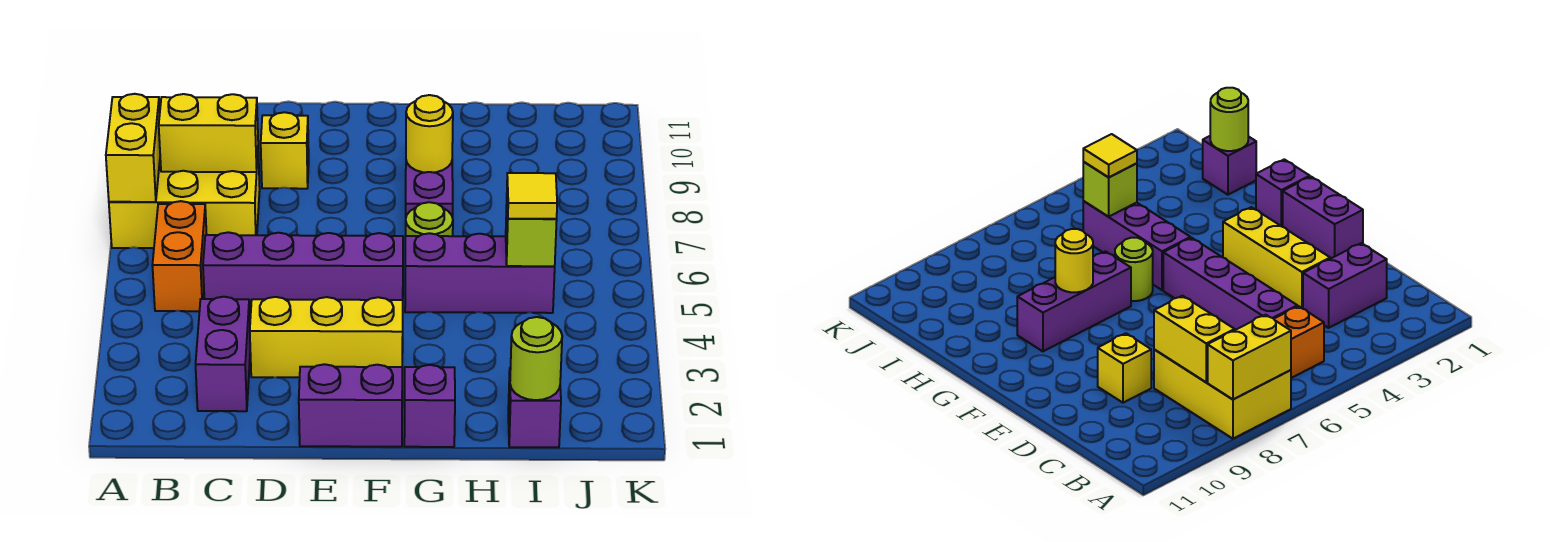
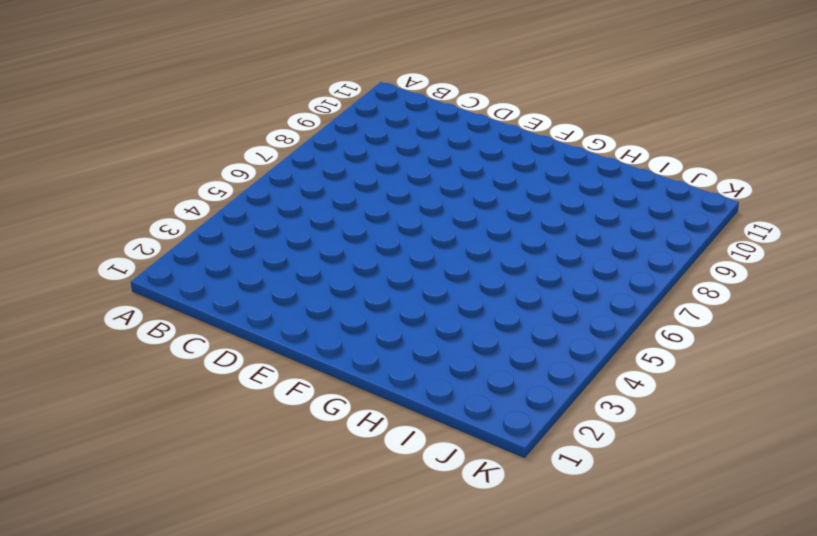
none -> yellow brick A7:C8 level 1
none -> orange brick B5:B6 level 1
none -> purple brick C2:C3 level 1

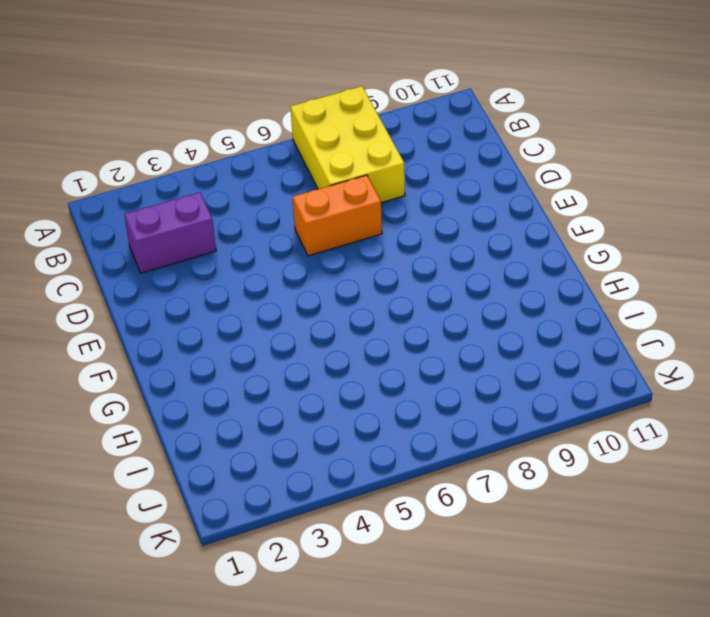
orange brick D6:D7 level 1 -> orange brick B5:B6 level 1
none -> purple brick C5:F5 level 1
none -> yellow brick D3:F3 level 1
none -> yellow brick D9 level 1

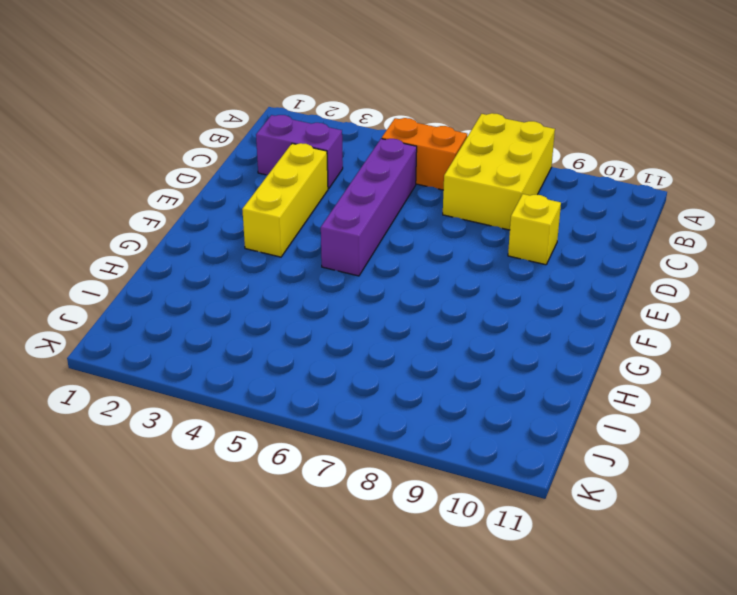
none -> purple brick E1:F1 level 1
none -> purple brick G1 level 1
none -> purple brick G5:I5 level 1

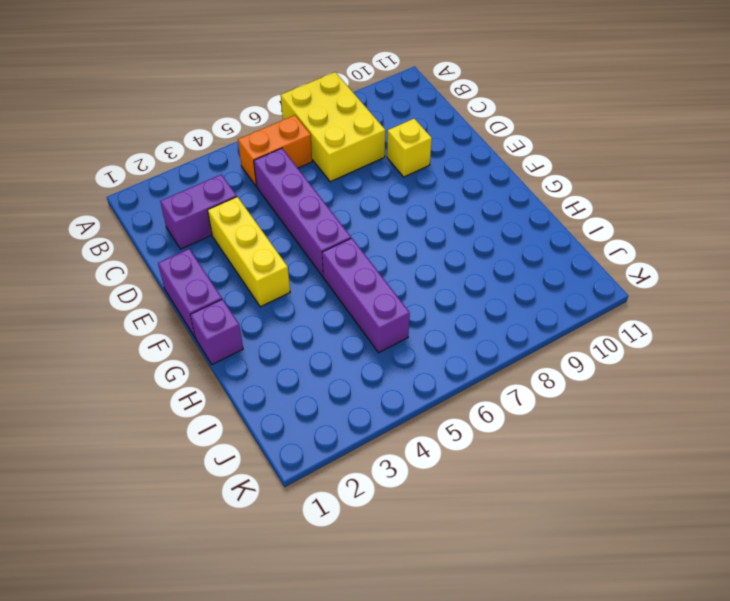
none -> lime round brick G6 level 1
none -> purple brick G7:G9 level 1
none -> purple brick I1 level 1

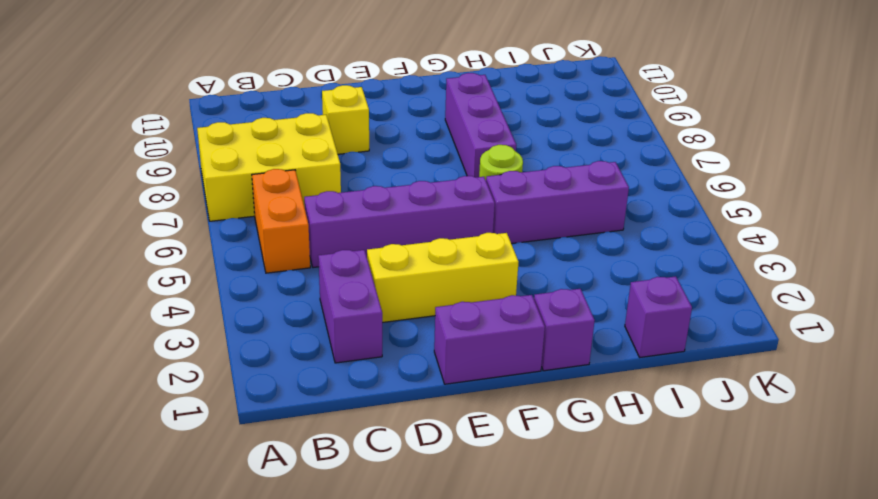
none -> yellow brick A7:A8 level 2
none -> yellow brick B8:C8 level 2
none -> yellow round brick G8 level 2

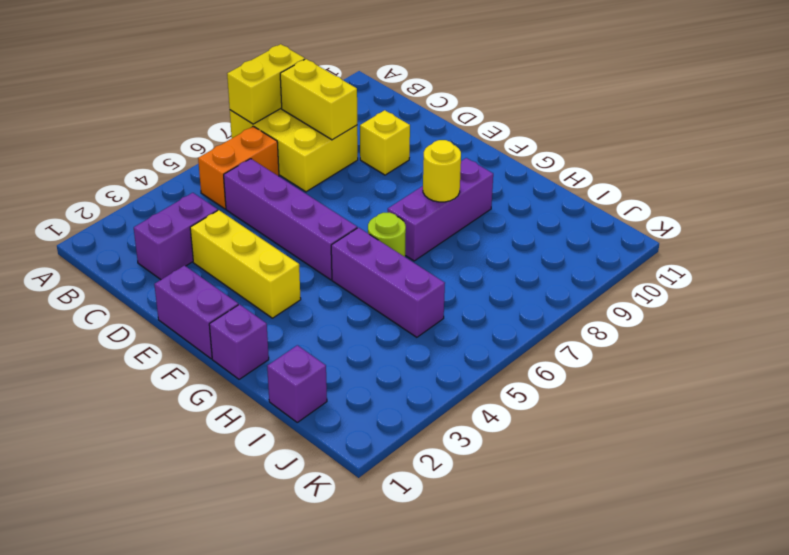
none -> lime round brick I1 level 2
none -> lime brick I5 level 2
none -> yellow tile I5 level 3

